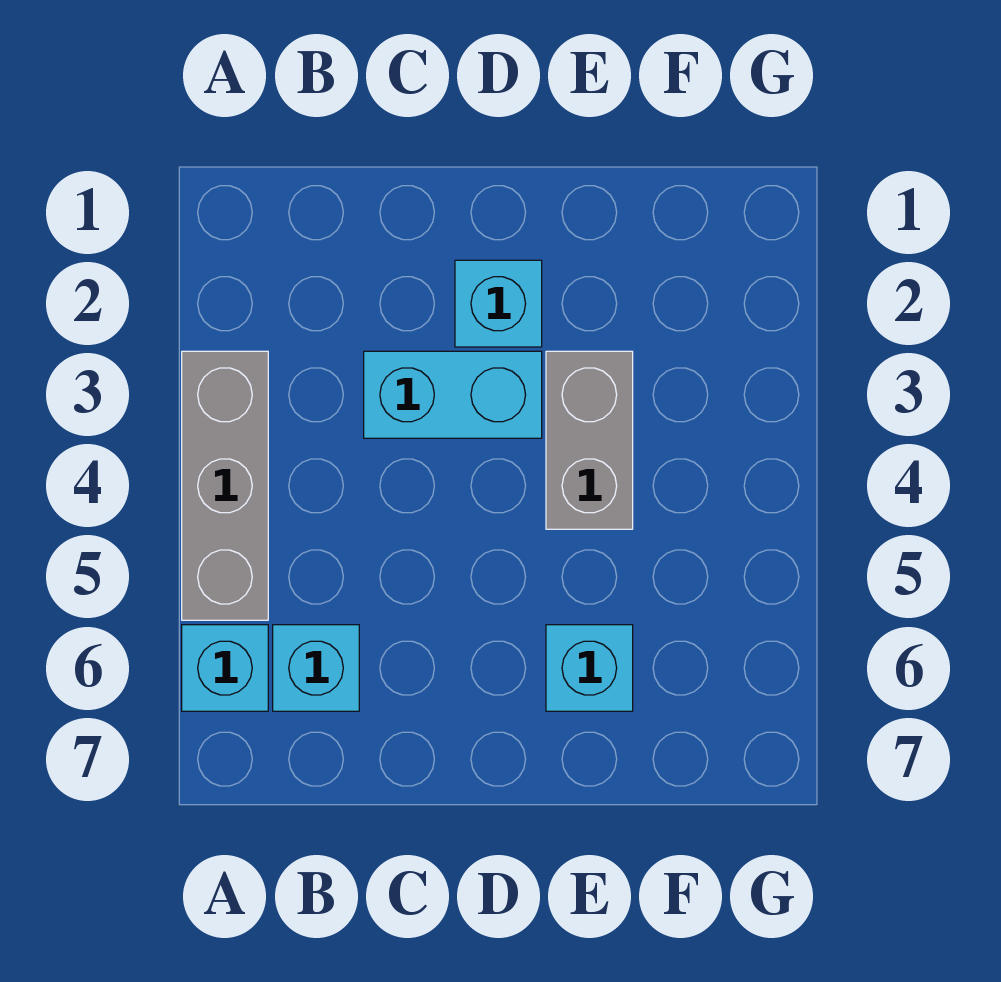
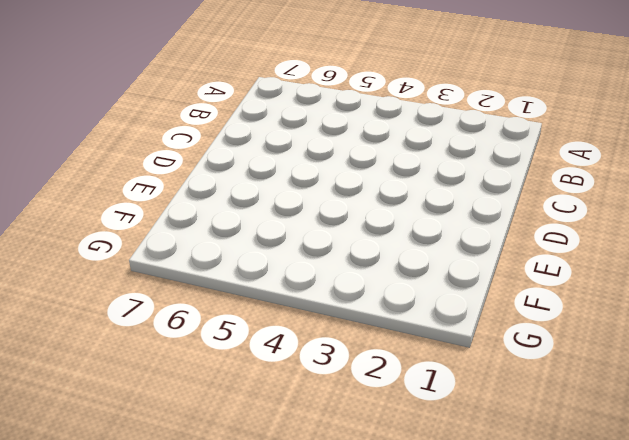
none -> grey brick A3:A5 level 1
none -> cyan brick A6 level 1

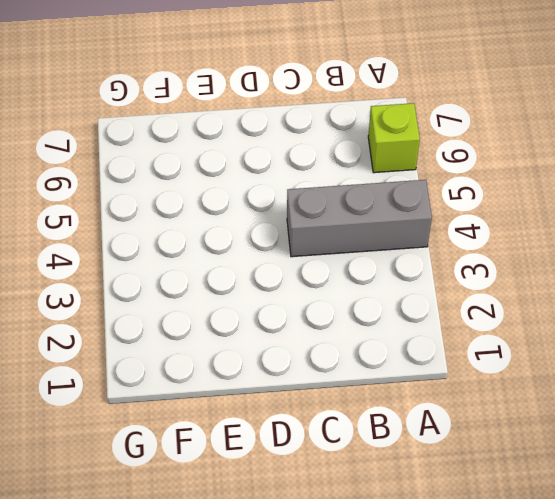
grey brick A4:C4 level 1 -> grey brick A3:A5 level 1
lime brick A6 level 1 -> cyan brick A6 level 1
none -> cyan brick B6 level 1
none -> cyan brick C3:D3 level 1

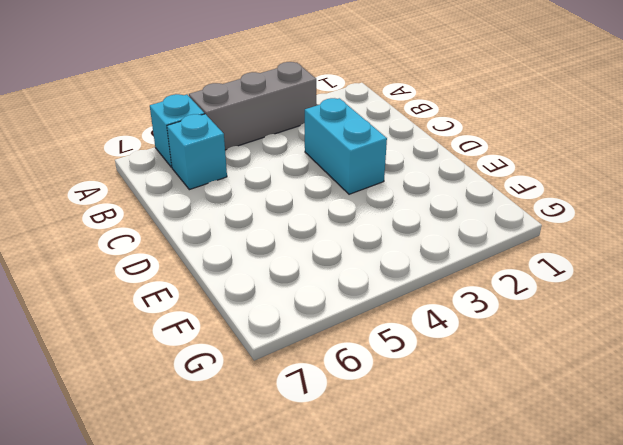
none -> cyan brick D2 level 1
none -> grey brick E3:E4 level 1

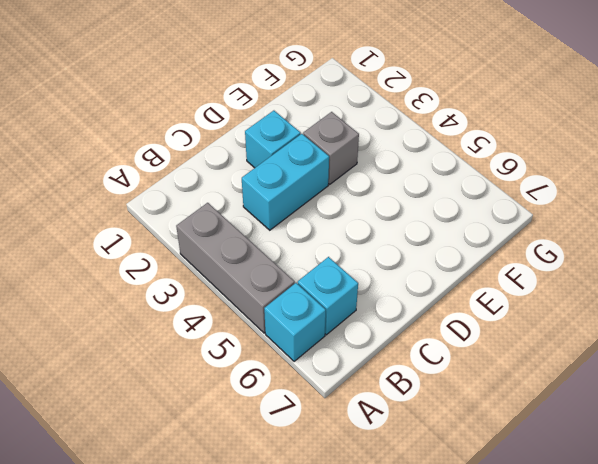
grey brick E3 level 1 -> grey brick E3:E4 level 1
none -> cyan brick E6 level 1

